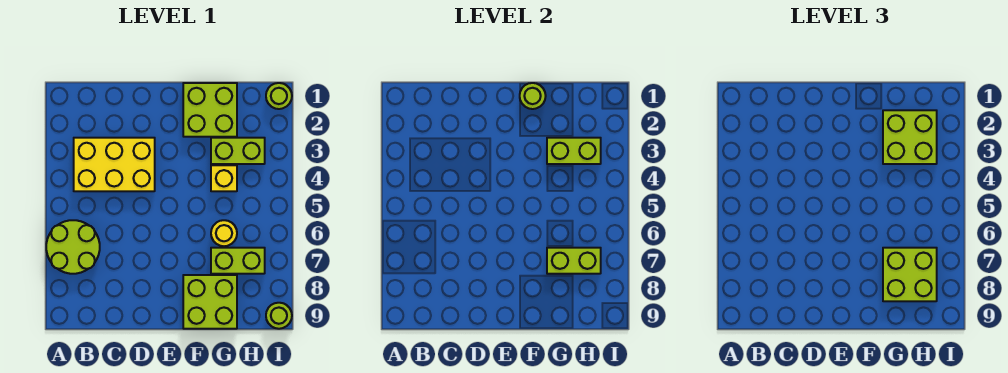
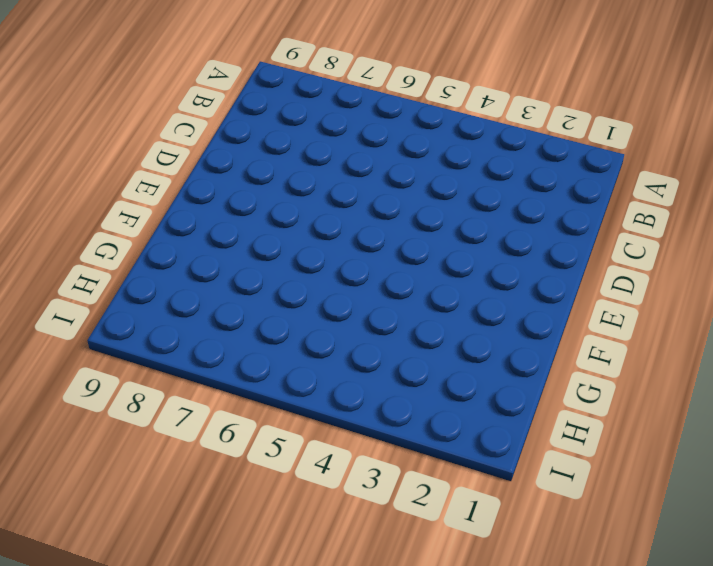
none -> lime round brick A6:B7 level 1
none -> yellow brick B3:D4 level 1
none -> lime brick F1:G2 level 1

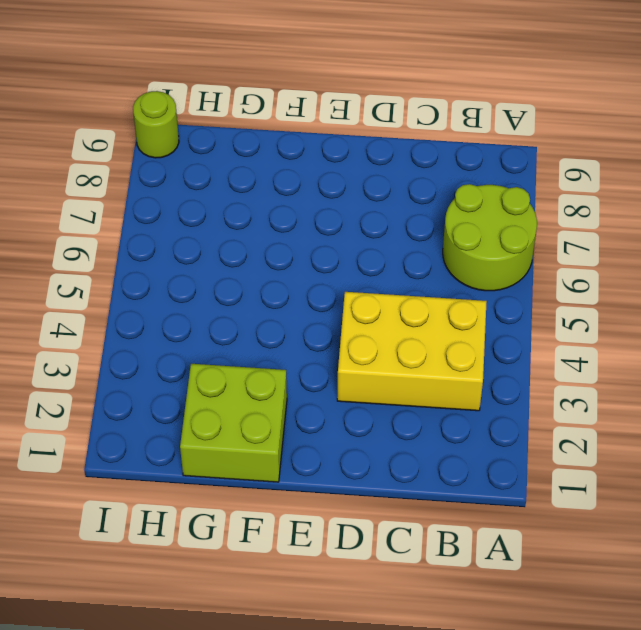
none -> lime brick F8:G9 level 1
none -> lime brick G3:H3 level 1
none -> yellow brick G4 level 1

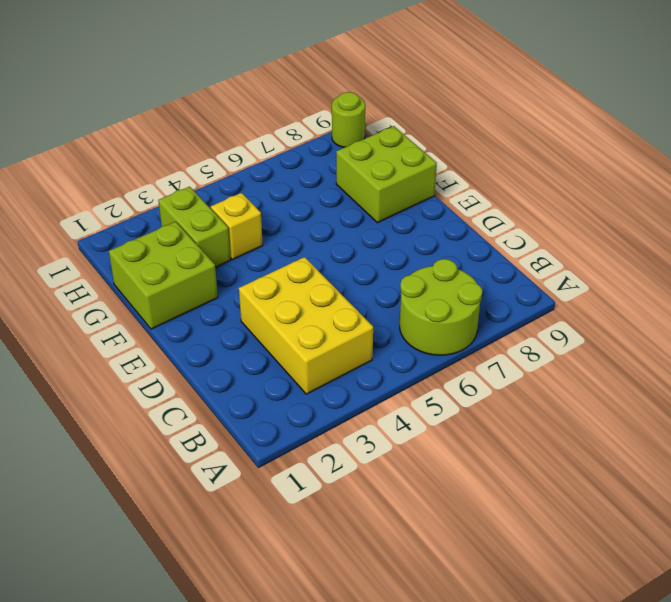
none -> yellow round brick G6 level 1
none -> lime brick G7:H7 level 1
none -> lime round brick I1 level 1

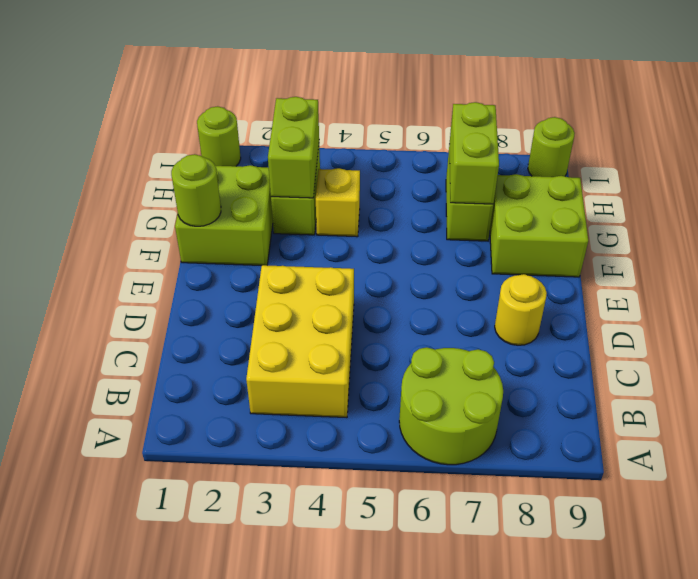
yellow round brick D8 level 1 -> yellow round brick G6 level 1
none -> lime brick G2:H3 level 3
none -> lime brick G7:H8 level 3

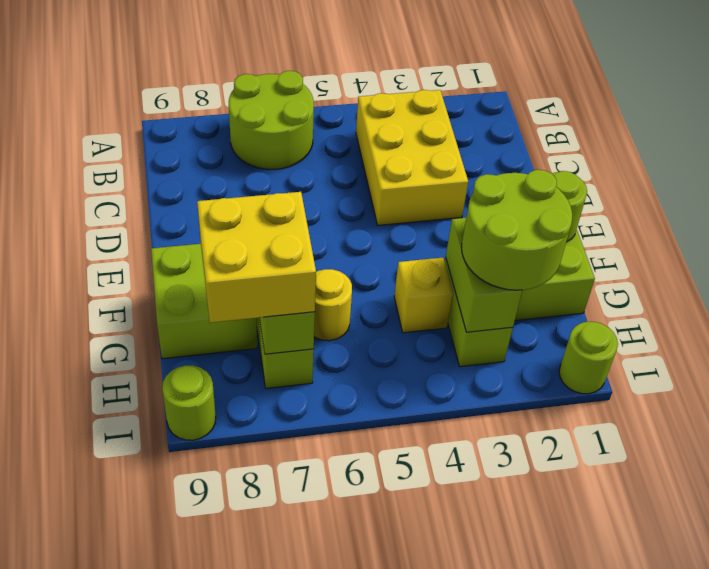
lime round brick G2:H3 level 3 -> lime brick G2:H3 level 3
yellow brick G7:H8 level 3 -> lime brick G7:H8 level 3

